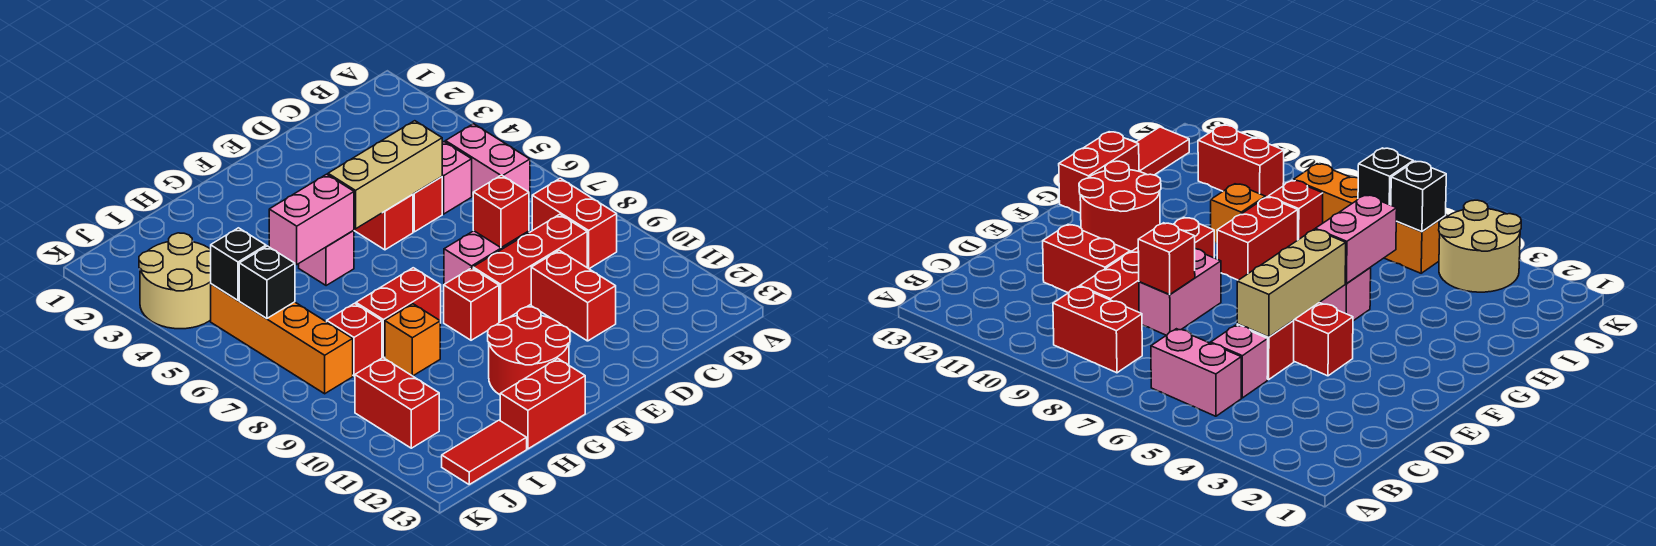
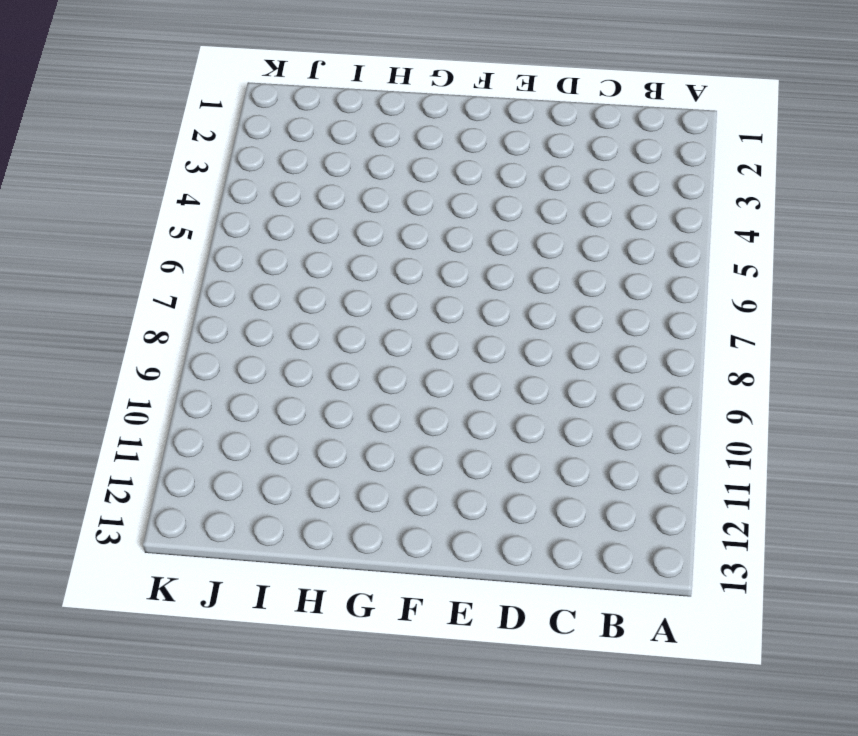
none -> pink brick B5:B6 level 1
none -> red brick B8:B9 level 1
none -> pink brick C5 level 1

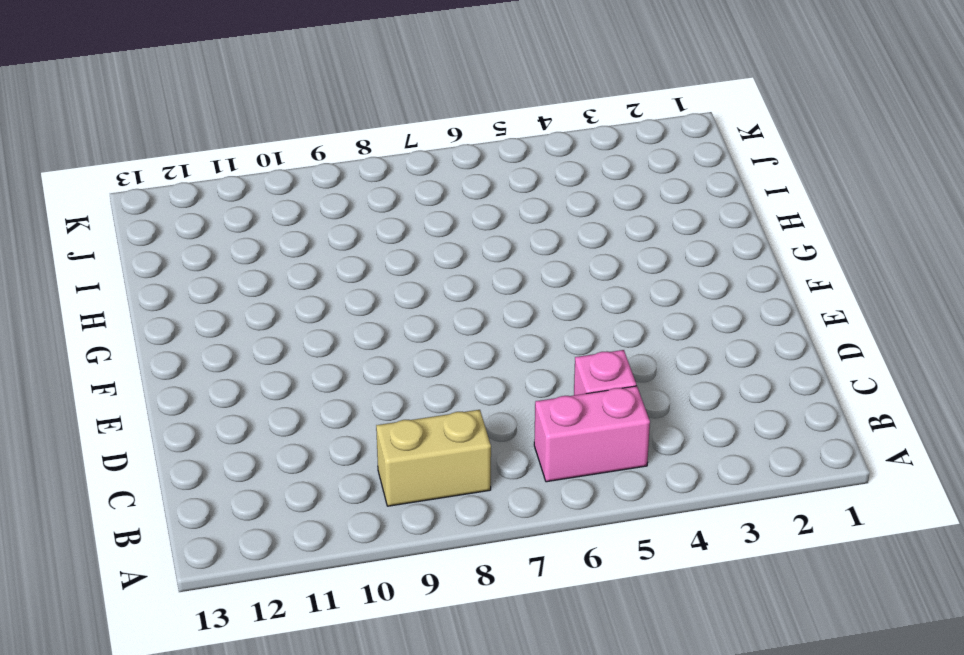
tan brick B8:B9 level 1 -> red brick B8:B9 level 1
none -> red brick C9:E9 level 1
none -> red brick D5 level 1
none -> pink brick D8:E8 level 1

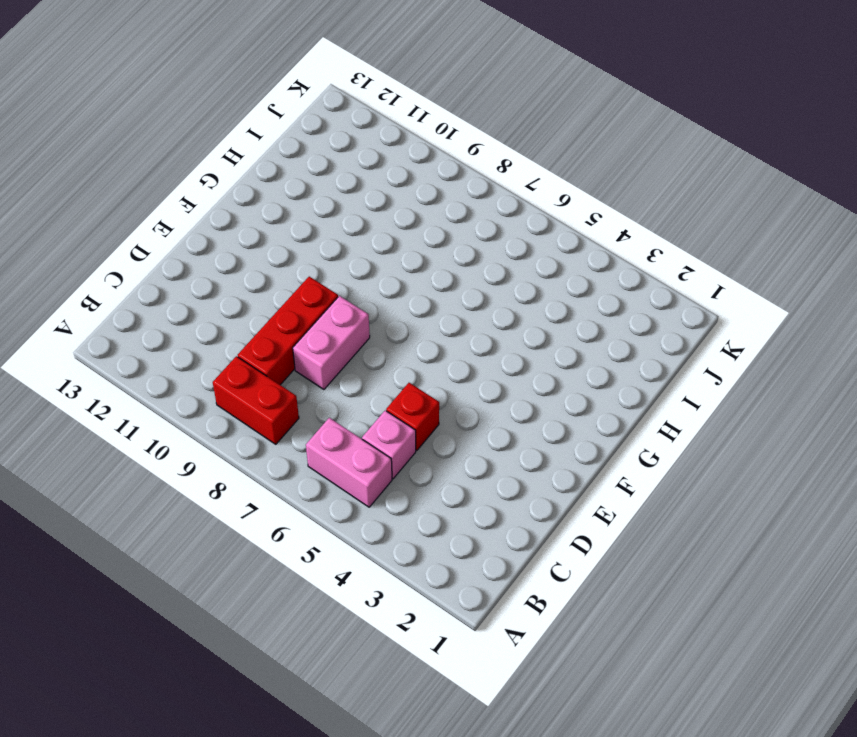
none -> red brick D10:D11 level 1
none -> red brick E4:E5 level 1
none -> red brick F9 level 1

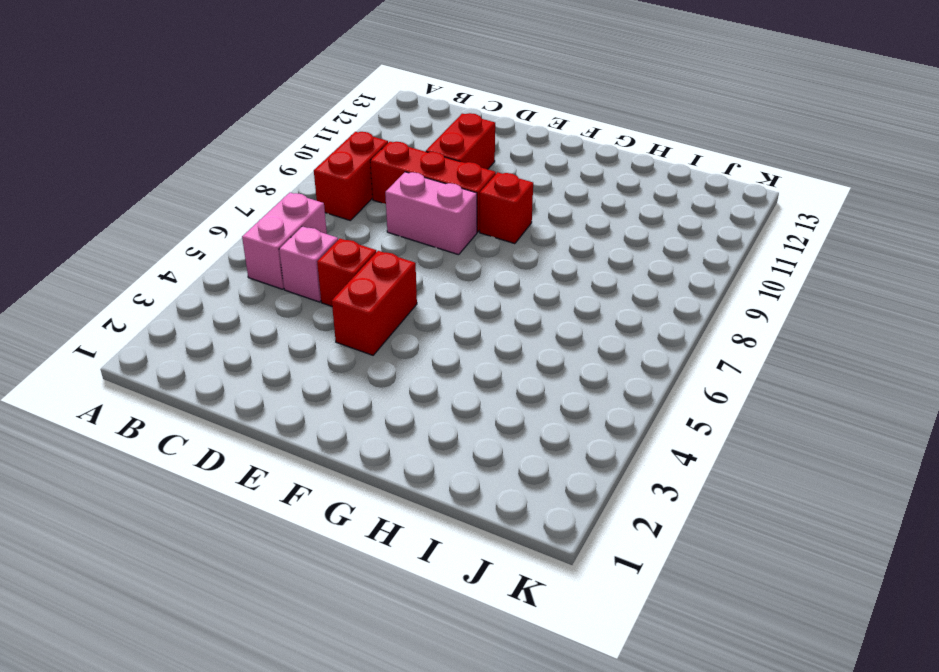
none -> red round brick F11:G12 level 1
none -> pink brick G5 level 1
none -> red brick G8:H8 level 1

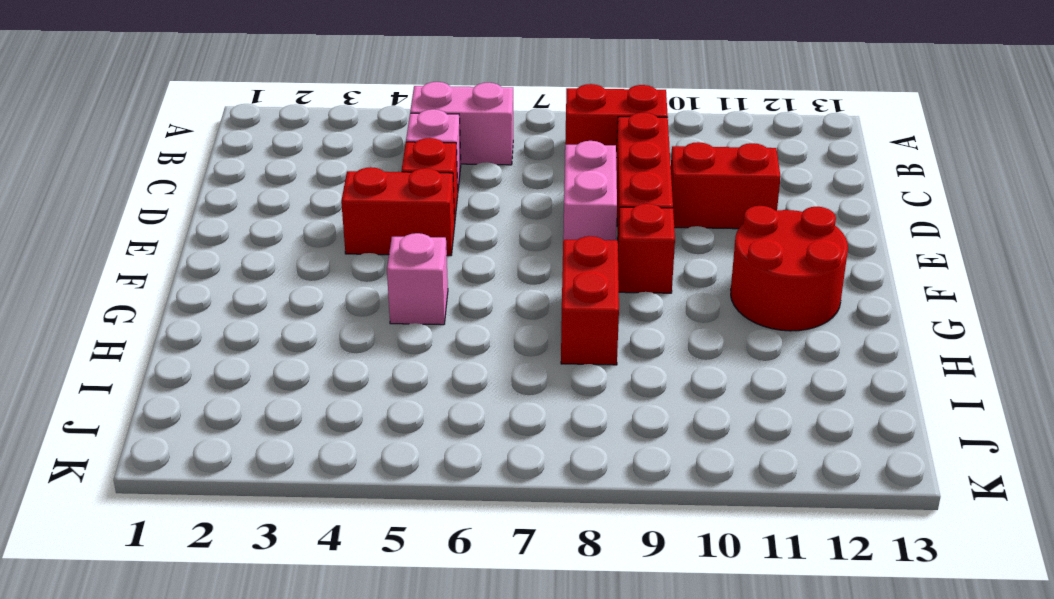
none -> red brick G13:H13 level 1
none -> orange brick H9 level 1
none -> red brick I8 level 1

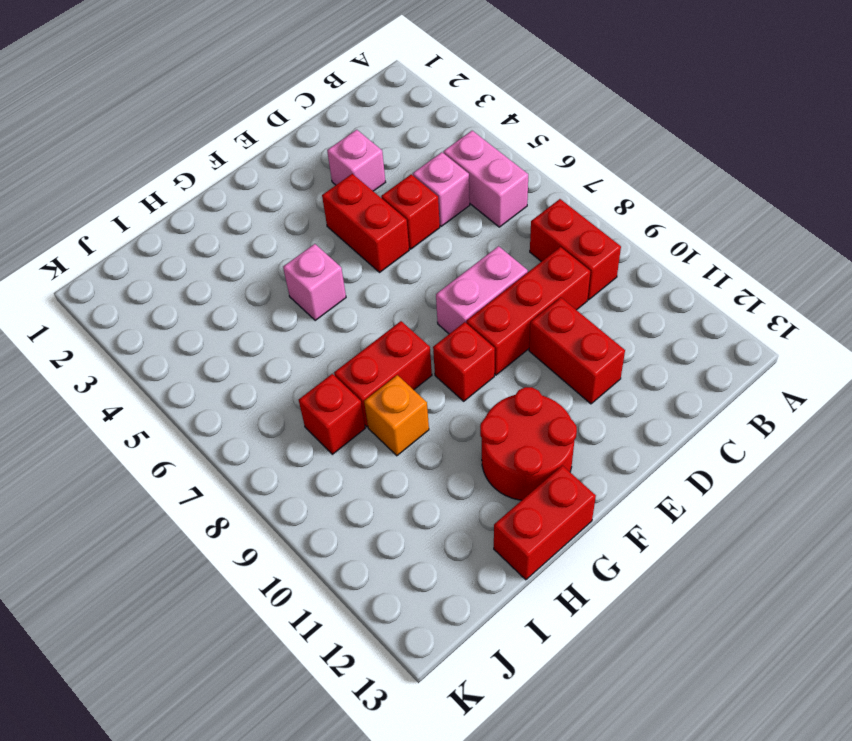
pink brick D3 level 1 -> none
none -> red tile I13:J13 level 1
none -> tan round brick J3:K4 level 1
none -> orange brick J5:J8 level 1

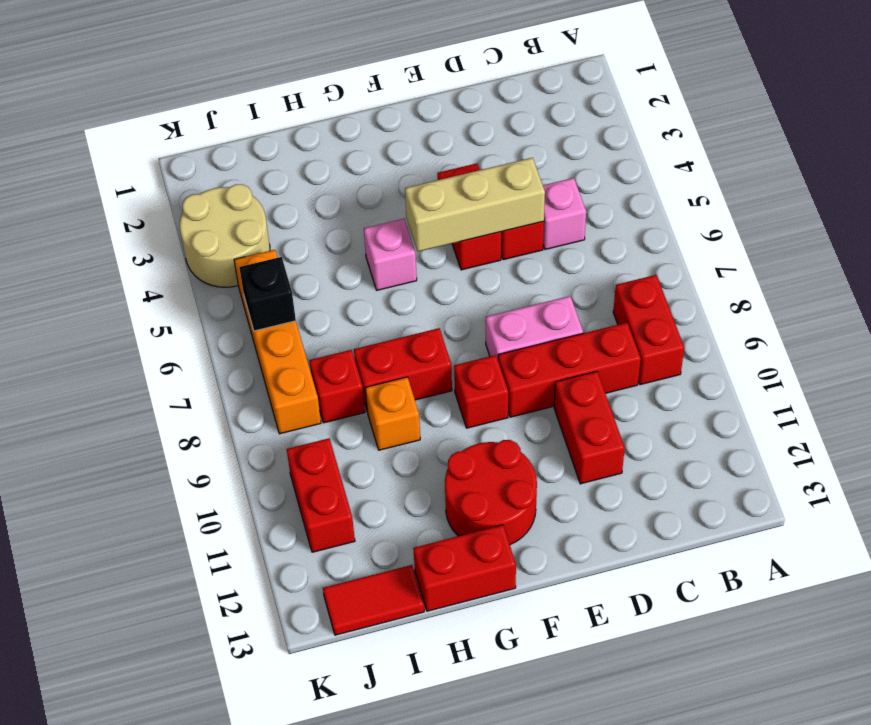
none -> pink brick B5:B6 level 1
none -> red brick D8 level 2
none -> pink brick G5:H5 level 2

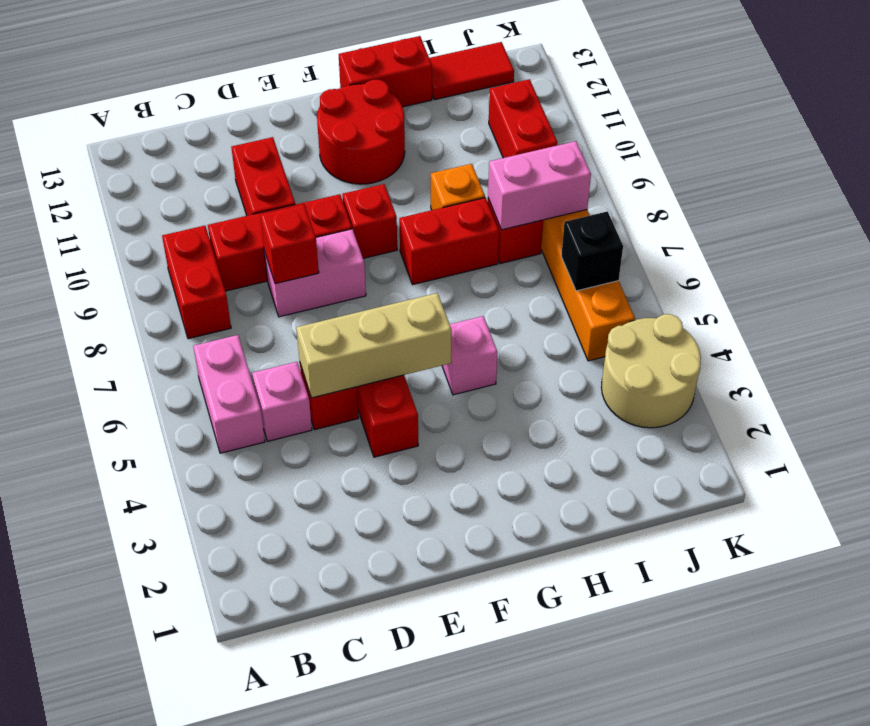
pink brick I8:J8 level 2 -> pink brick G5:H5 level 2
none -> black brick J5 level 2

